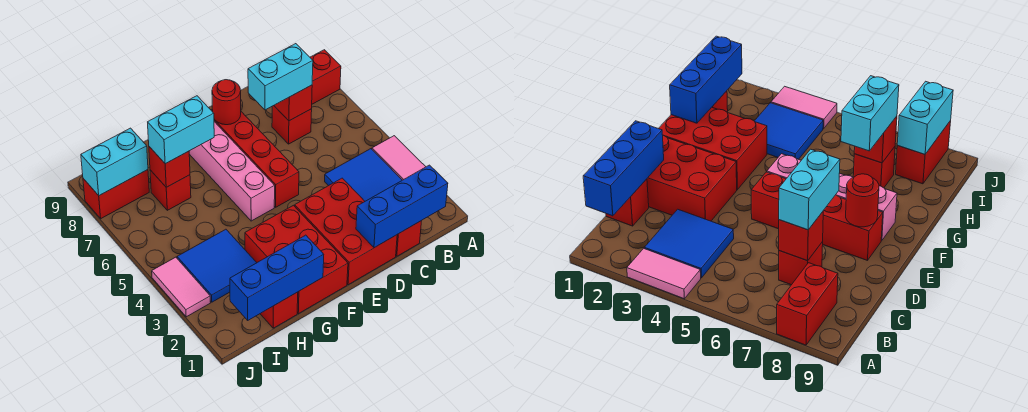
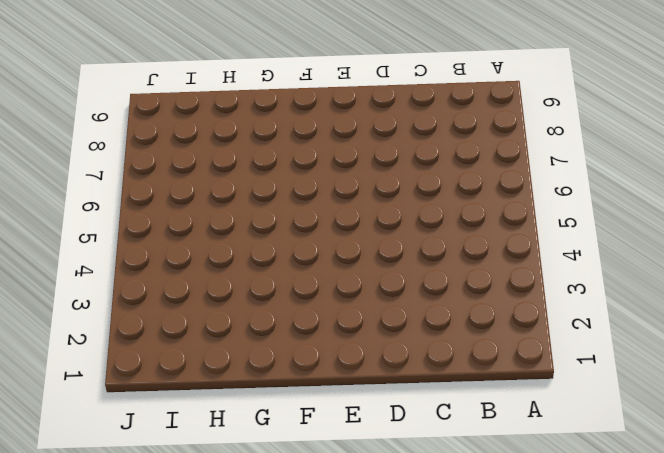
none -> pink tile A3:A4 level 1
none -> red brick A8:B8 level 1
none -> blue tile B3:C4 level 1

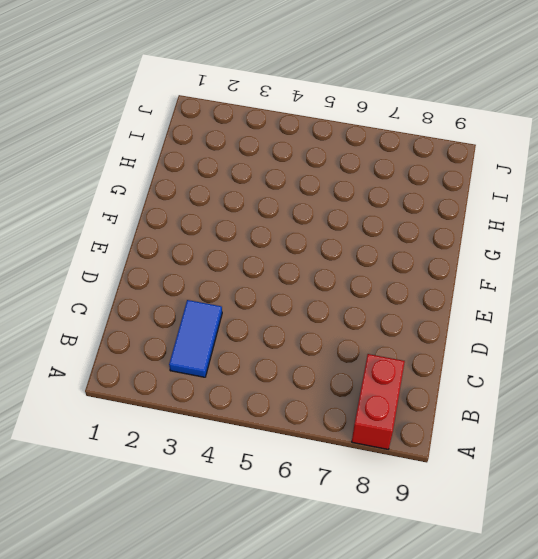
blue tile B3:C3 level 1 -> blue tile B3:C4 level 1
none -> pink tile A3:A4 level 1
none -> red brick C1 level 1
none -> red brick C7 level 1

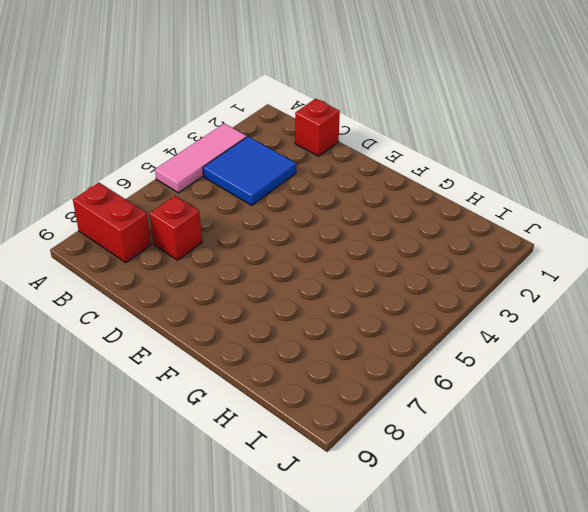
pink tile A3:A5 level 1 -> pink tile A3:A4 level 1
none -> red brick D1:E3 level 1
none -> red brick E5:E8 level 1
none -> red brick F1:G3 level 1

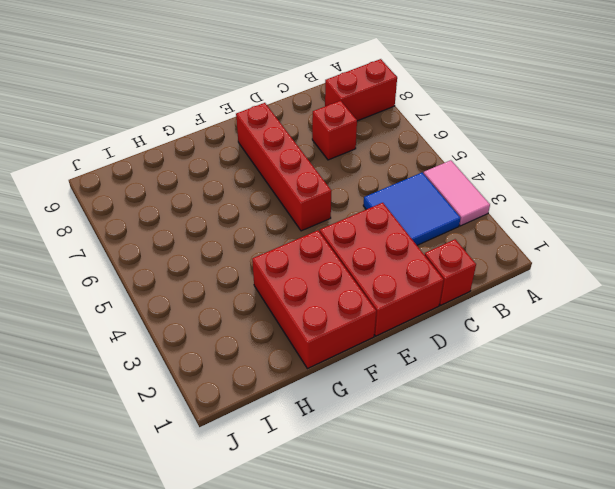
none -> pink brick F5:F8 level 1
none -> red brick H1 level 1
none -> blue tile H3:I4 level 1

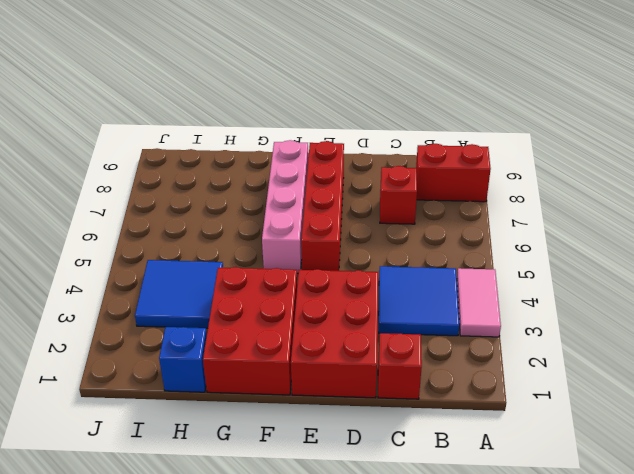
blue brick H1 level 1 -> red brick H1 level 1
none -> red brick H7 level 1
none -> red brick I8:J8 level 1
none -> pink tile J3:J4 level 1

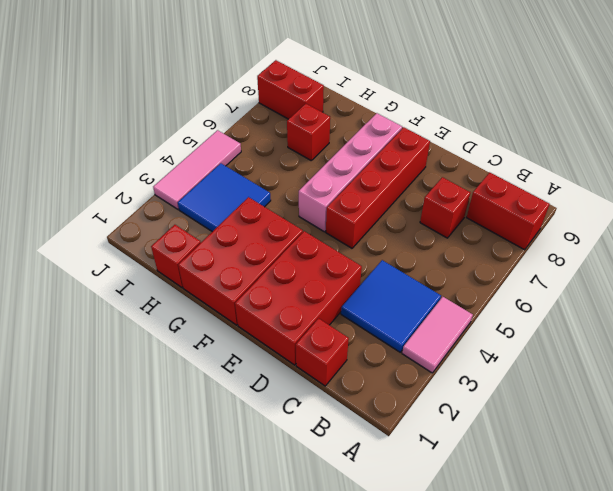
pink tile J3:J5 level 1 -> pink tile J3:J4 level 1
none -> blue brick B1:D1 level 2
none -> red brick C7 level 2
none -> red round brick E8 level 2

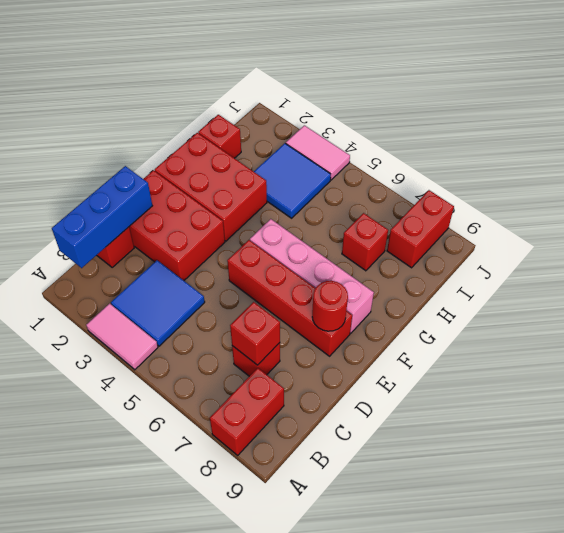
none -> blue brick G1:I1 level 2
none -> red brick H7 level 2
none -> cyan brick I8:J8 level 2

